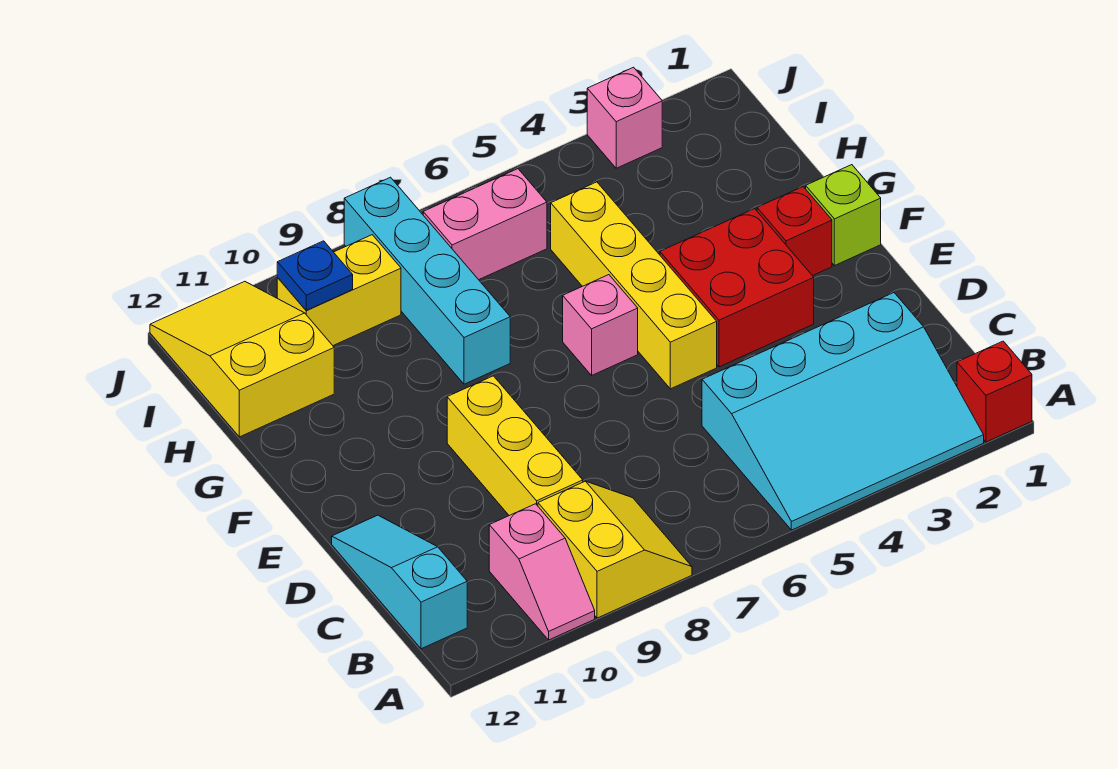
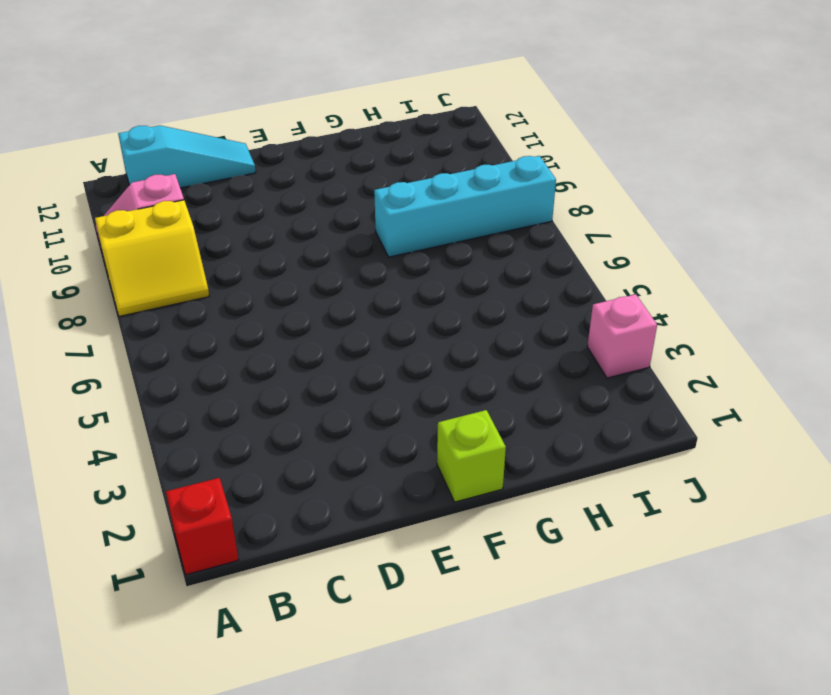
none -> cyan slope A2:C5 level 1 top C
none -> yellow brick C9:E9 level 1
none -> red brick E3:F4 level 1

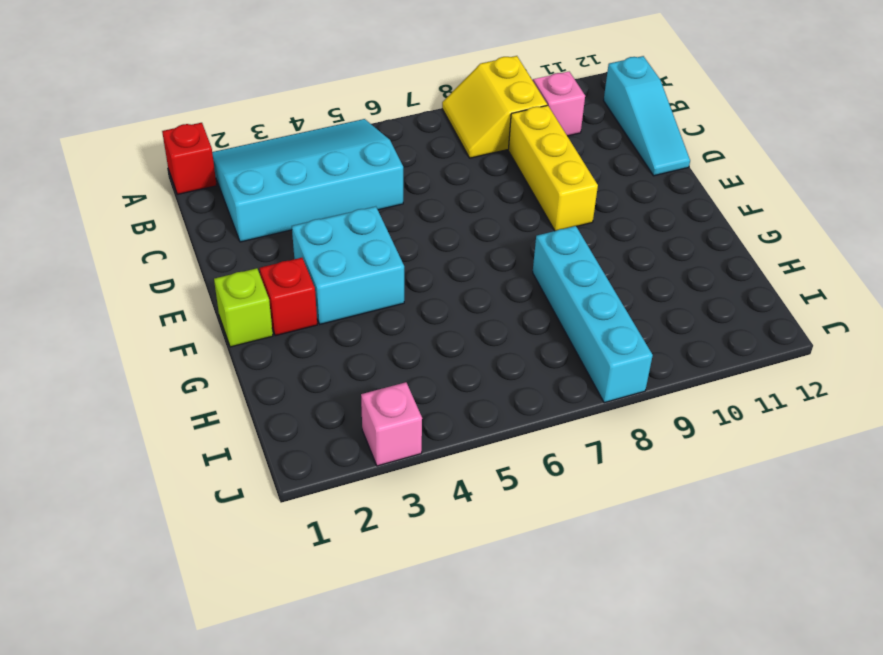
cyan brick E3:F4 level 1 -> red brick E3:F4 level 1
none -> yellow brick E5:H5 level 1
none -> pink brick F6 level 1
none -> yellow slope H11:J12 level 1 top H

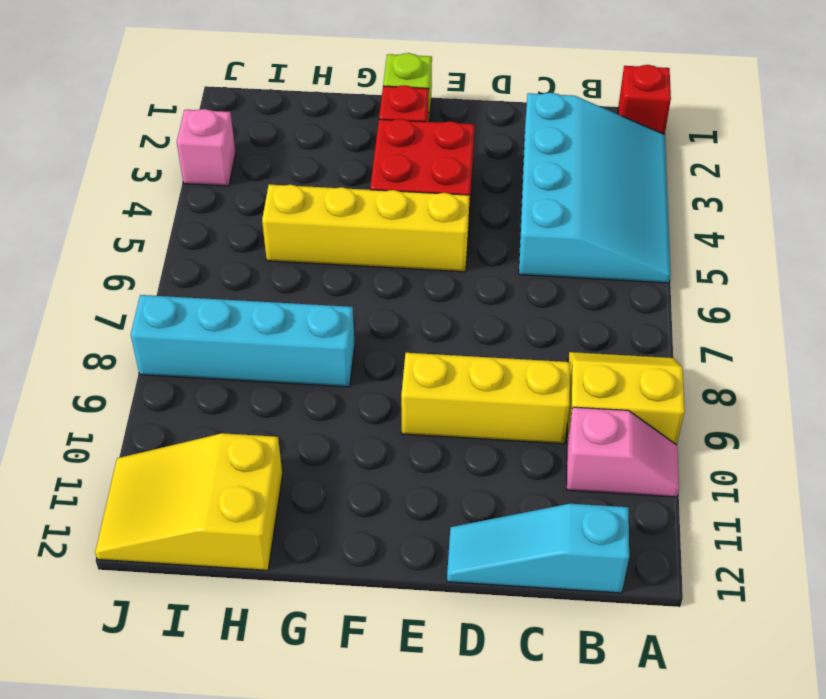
none -> pink brick F6 level 1
none -> pink brick I6:I7 level 1
none -> yellow brick I9:I10 level 1

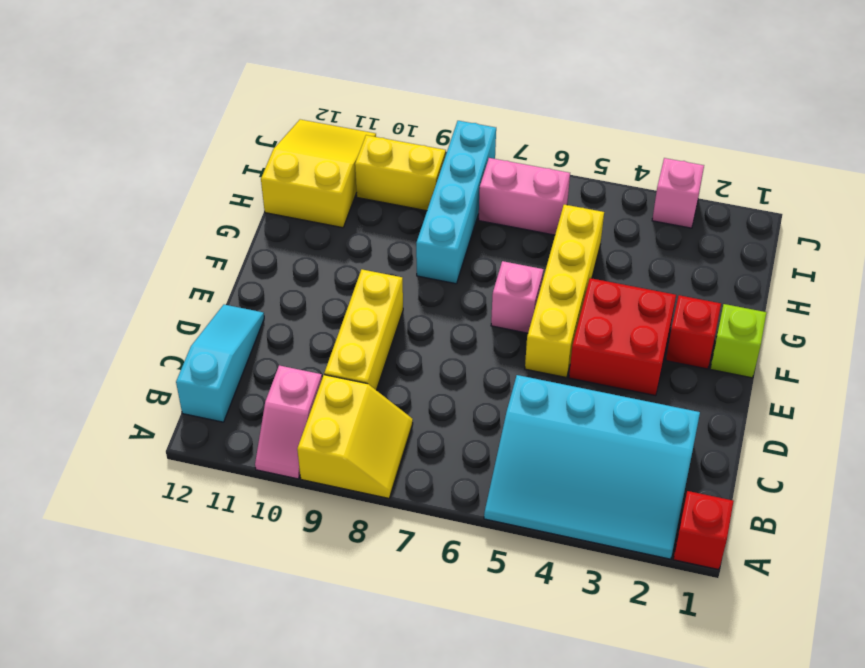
none -> blue plate I10 level 2

